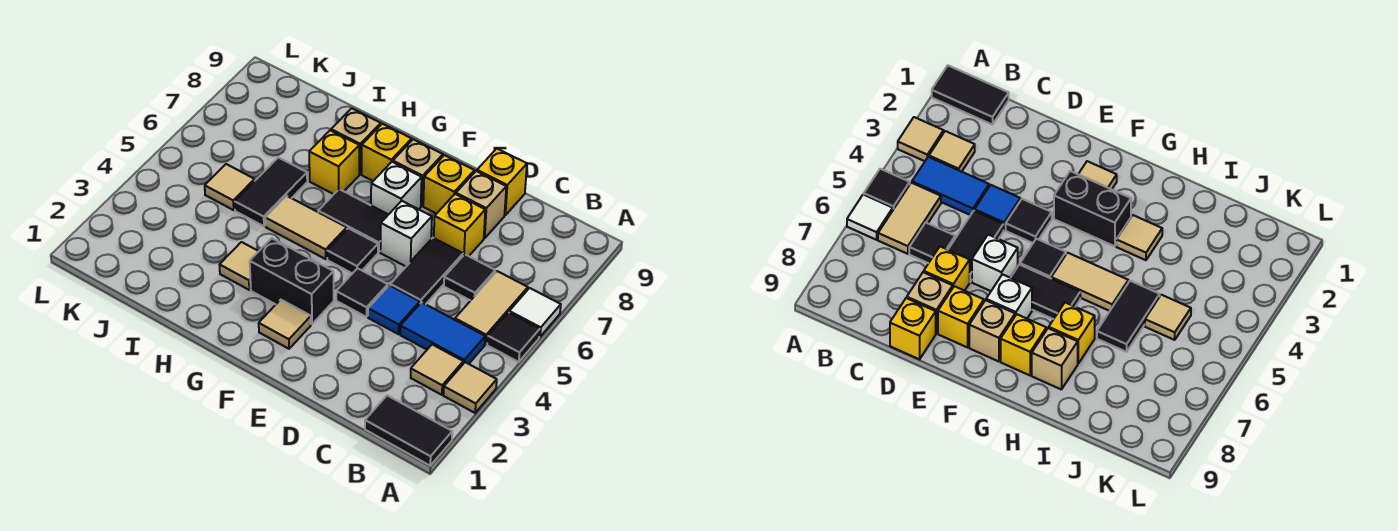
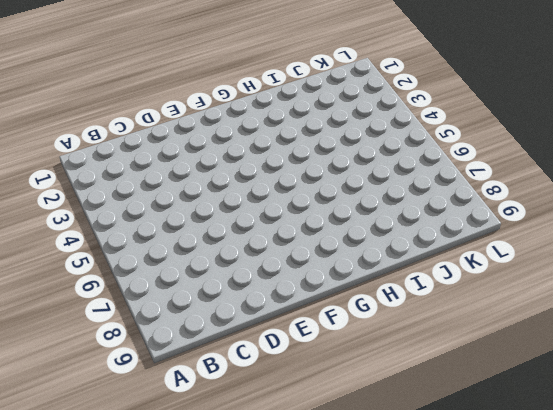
none -> black tile A1:B1 level 1
none -> tan tile A3 level 1
none -> black tile A5 level 1

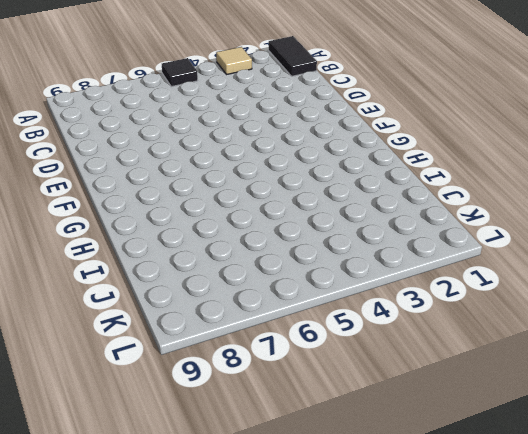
none -> white tile A6 level 1
none -> tan tile B3 level 1
none -> blue tile B4:C4 level 1

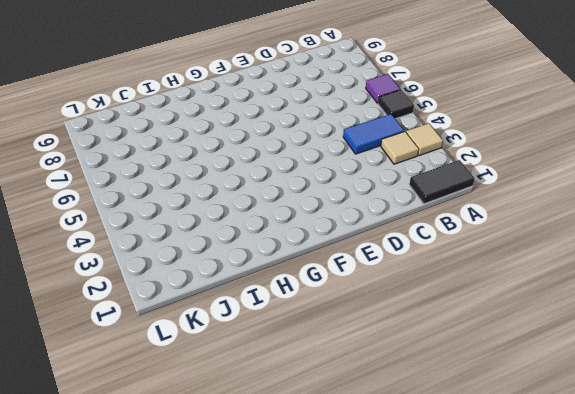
purple tile A6 level 1 -> white tile A6 level 1
none -> tan tile B5:B6 level 1
none -> black tile C6 level 1
none -> blue tile D4 level 1

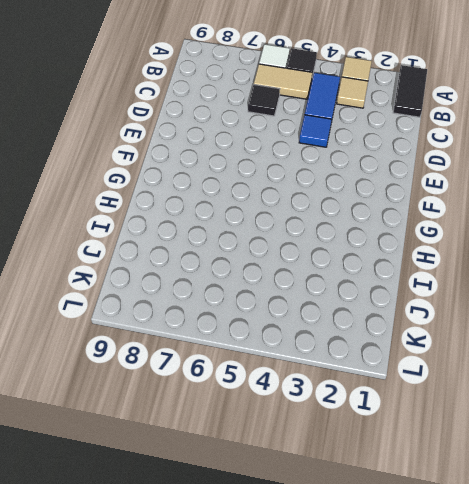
none -> black tile D5:D6 level 1
none -> yellow brick D7 level 1
none -> tan brick D8 level 1

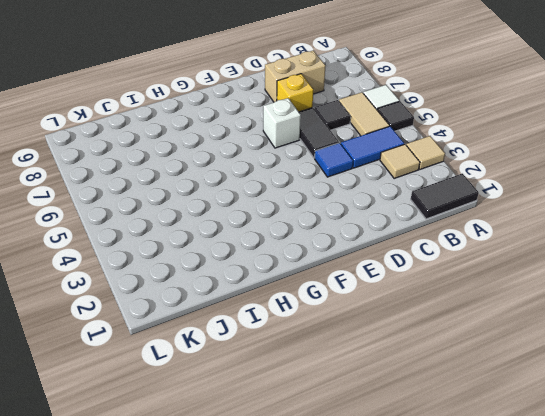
tan brick C8:D8 level 1 -> tan brick D8 level 1
none -> yellow brick D9 level 1
none -> black tile E4 level 1
none -> yellow brick E8 level 1

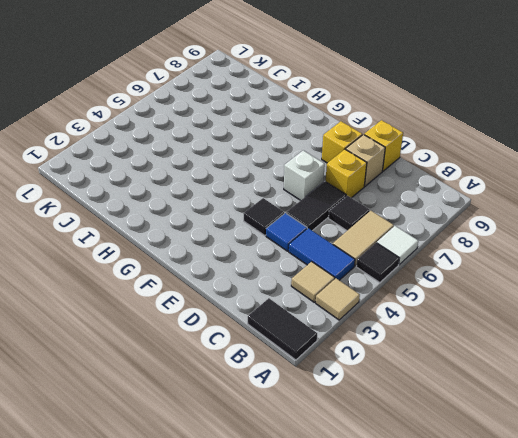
none -> tan tile F2 level 1
none -> black brick F3:G3 level 1
none -> black tile F5 level 1

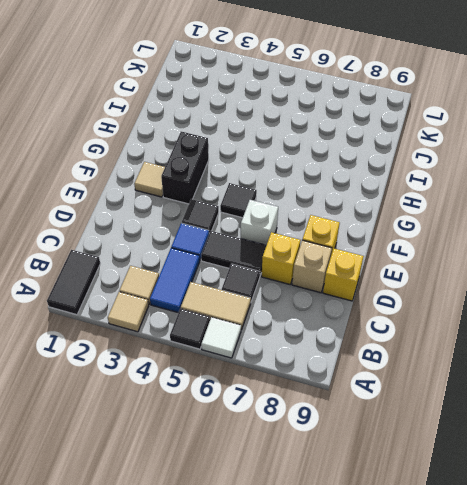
none -> black tile F6:G6 level 1
none -> white brick F7 level 1
none -> tan brick F8 level 1

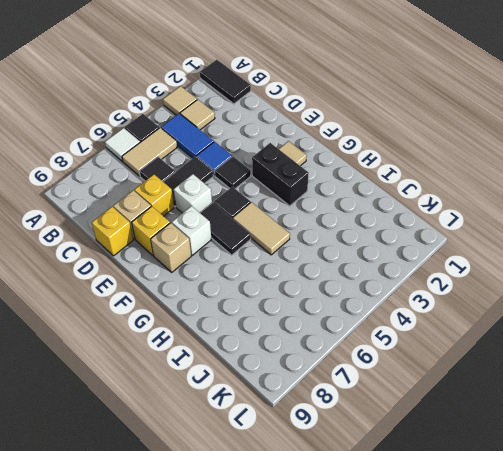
none -> yellow brick G8 level 1
none -> tan tile H3 level 1
none -> yellow brick H7 level 1

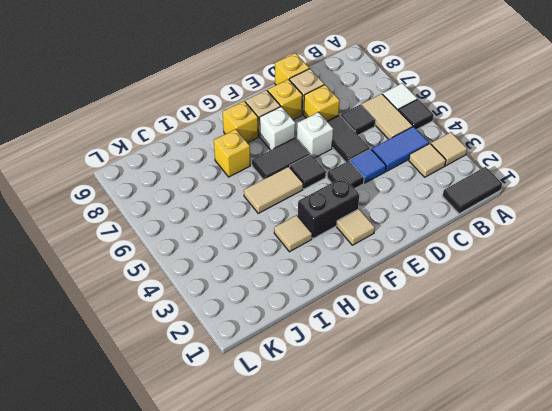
none -> tan brick H8 level 1
none -> black tile I5:I6 level 1
none -> tan tile J5 level 1

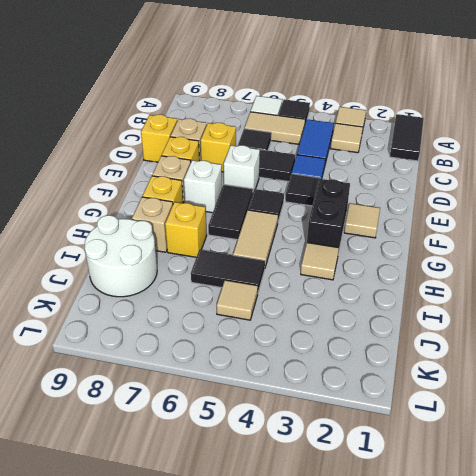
white round brick I8:J9 level 1 -> none

